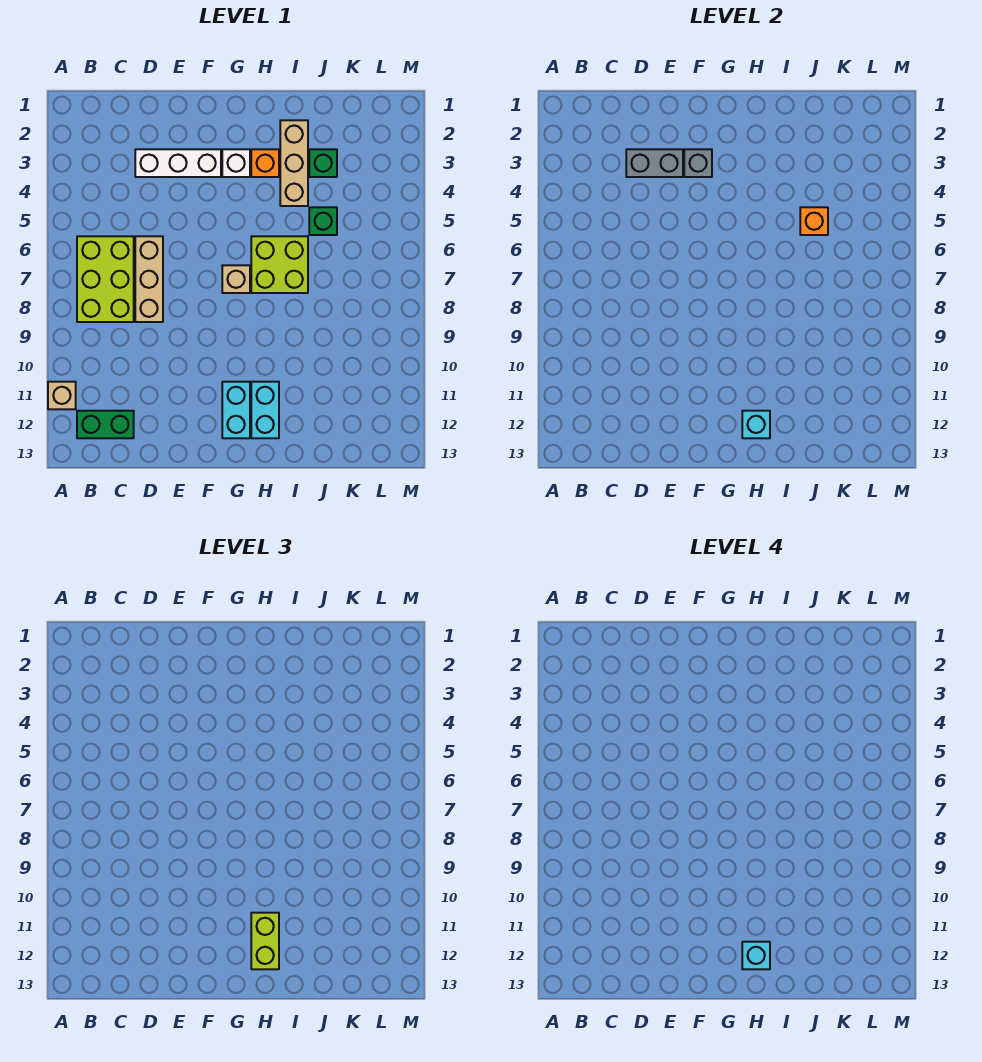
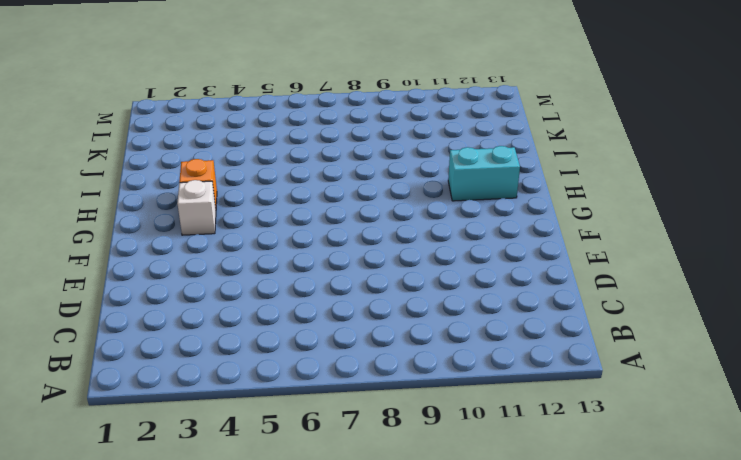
none -> tan brick A11 level 1
none -> lime brick B6:C8 level 1
none -> green brick B12:C12 level 1

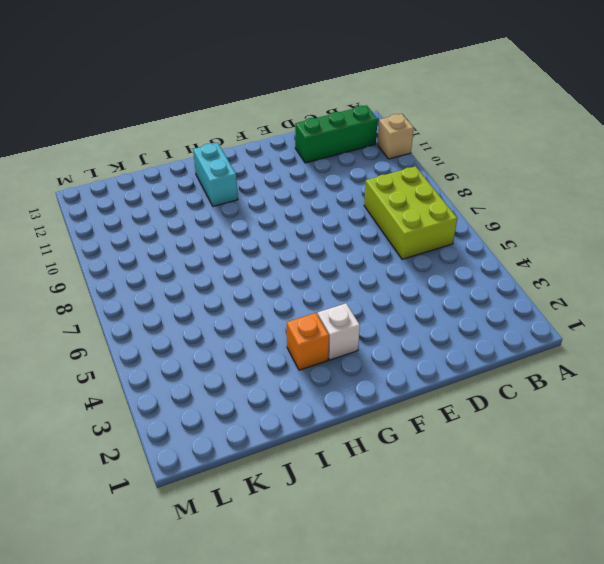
green brick B12:D12 level 1 -> green brick B12:C12 level 1
none -> white brick D3:F3 level 1
none -> tan brick D6:D8 level 1
none -> tan brick G7 level 1

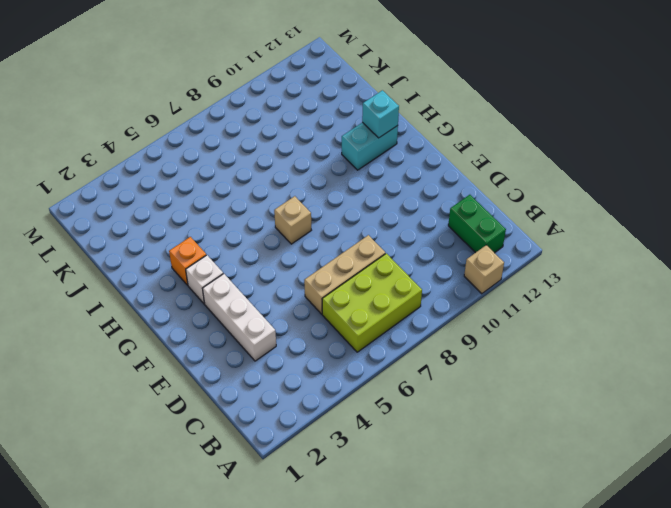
none -> cyan brick G11:G12 level 1
none -> lime brick H6:I7 level 1
none -> tan brick I2:I4 level 1

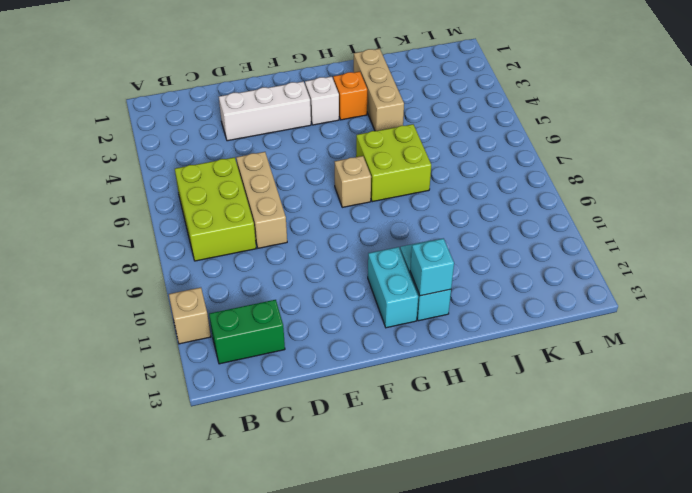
none -> green brick J3 level 1
none -> green brick J5 level 1
none -> grey brick D3:E3 level 2

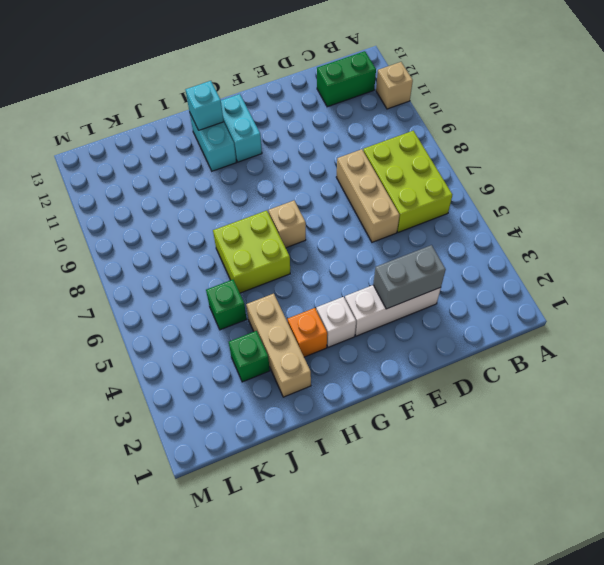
none -> grey brick F3 level 2
none -> orange brick J5 level 2
none -> lime brick H11:H12 level 3

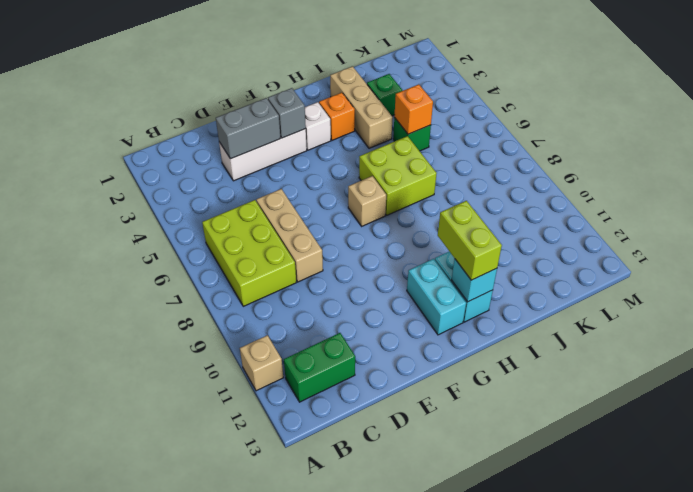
none -> cyan brick H12 level 4

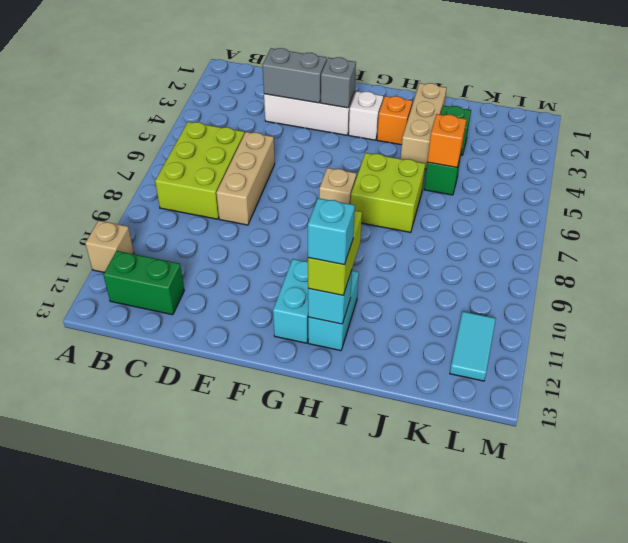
cyan tile L11:L12 level 1 -> none

